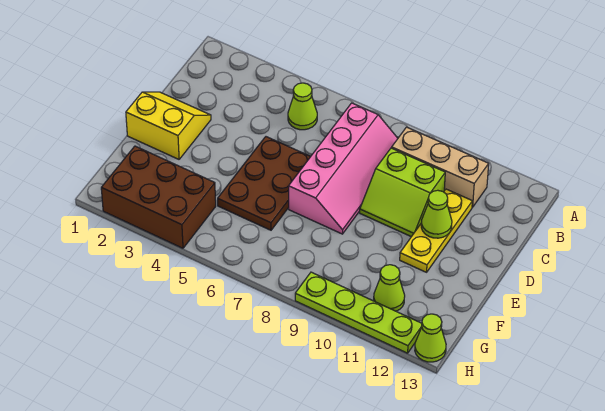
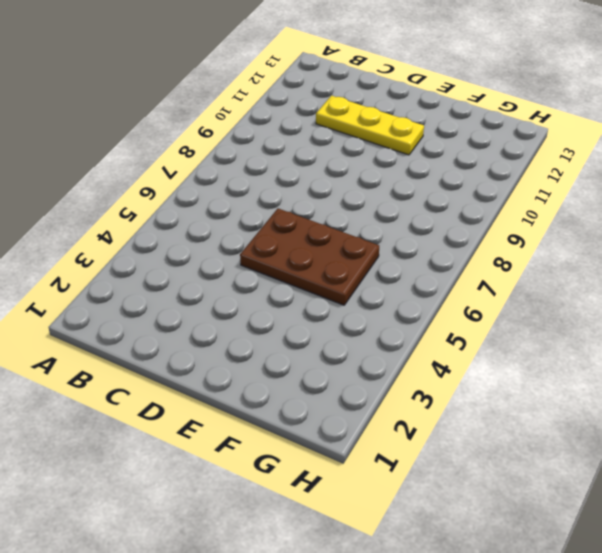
none -> lime cone B5 level 1
none -> pink slope B7:E8 level 1 top 7
none -> tan brick B9:B11 level 1

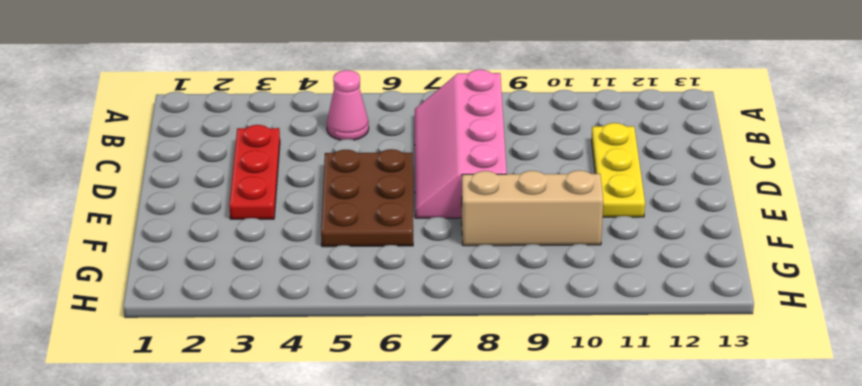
pink cone B5 level 1 -> lime cone B5 level 1
pink slope B7:E8 level 1 top 8 -> pink slope B7:E8 level 1 top 7
red plate C3:E3 level 1 -> none
tan brick F8:F10 level 1 -> tan brick B9:B11 level 1
none -> lime slope C9:D10 level 1 top C
none -> yellow slope D1:E2 level 1 top E
none -> brown brick G2:H4 level 1

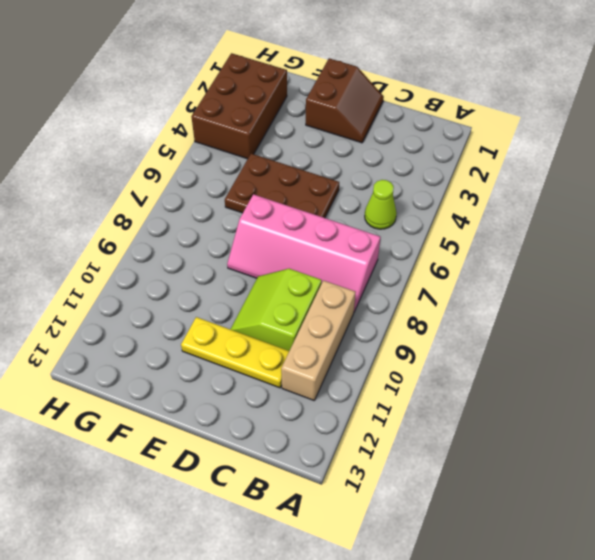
brown slope D1:E2 level 1 top E -> yellow slope D1:E2 level 1 top E
none -> lime cone G11 level 1
none -> lime plate H9:H12 level 1
none -> lime cone H13 level 1

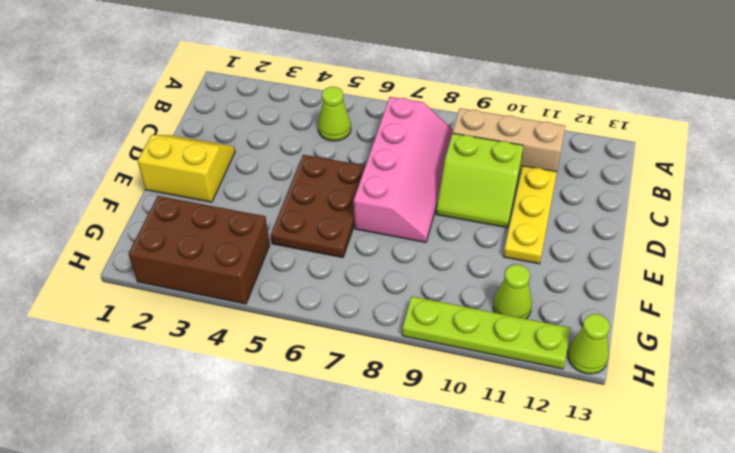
none -> lime cone D11 level 2

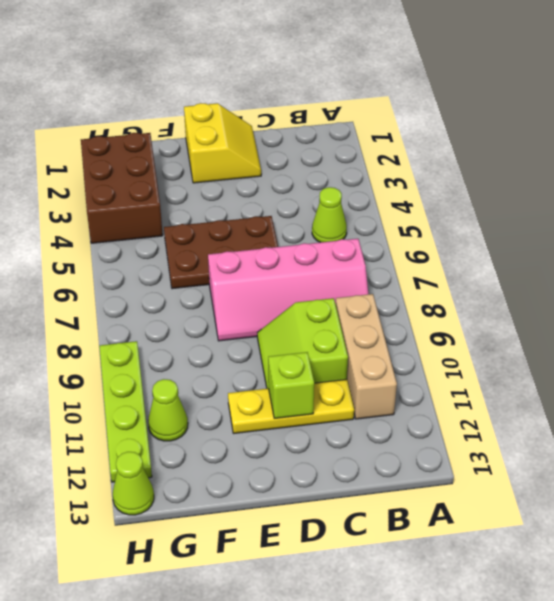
lime brick D11 level 2 -> lime cone D11 level 2

